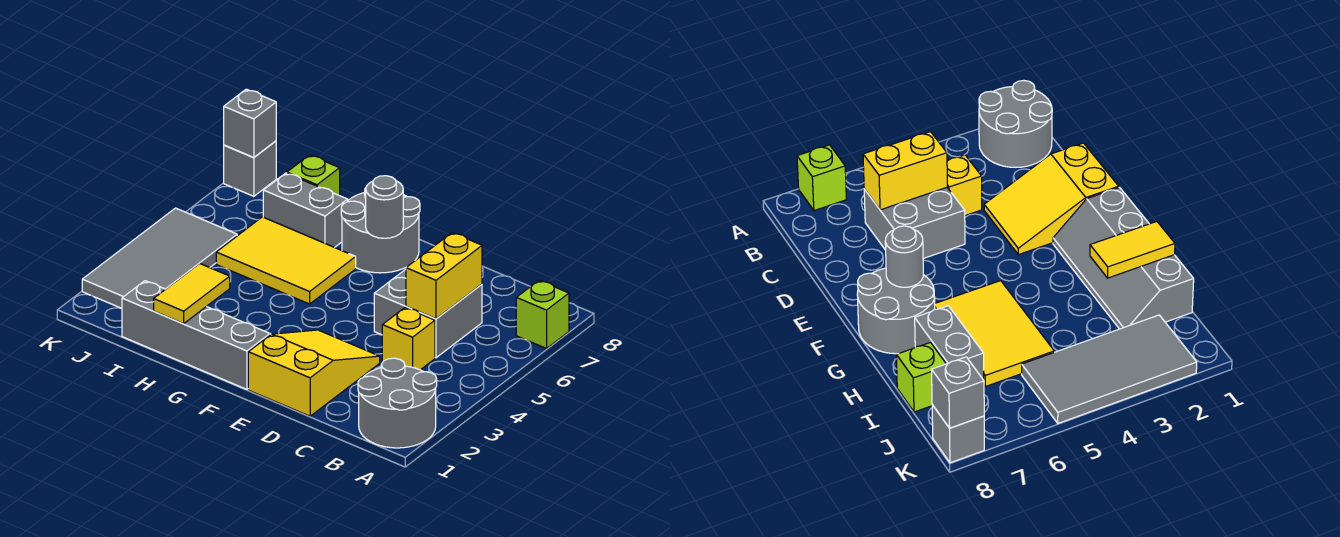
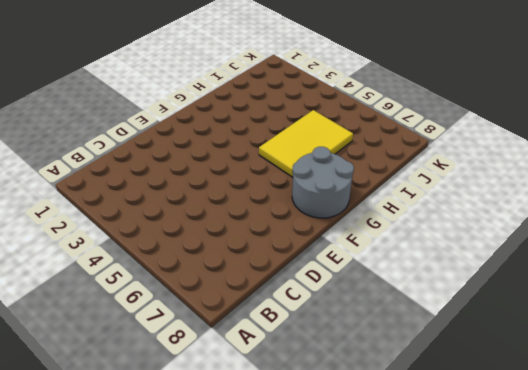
none -> grey round brick A1:B2 level 1
none -> lime brick A7 level 1
none -> yellow brick C4 level 1

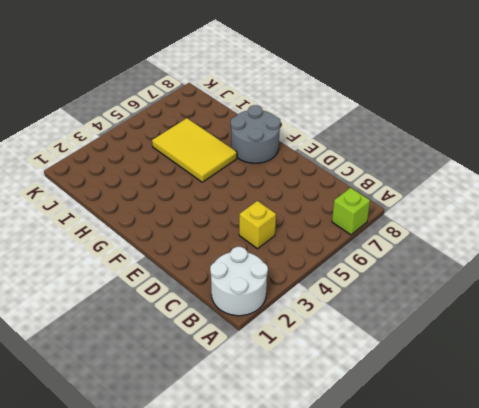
white round brick A1:B2 level 1 -> grey round brick A1:B2 level 1
none -> grey brick C5:D6 level 1
none -> yellow slope D1:E3 level 1 top 1
none -> grey slope F1:I2 level 1 top 1

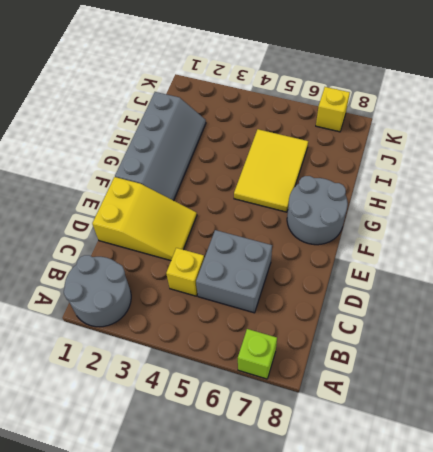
yellow brick K7 level 1 -> none
none -> grey brick H7:I7 level 1
none -> lime brick I8 level 1
none -> grey tile J2:K5 level 1

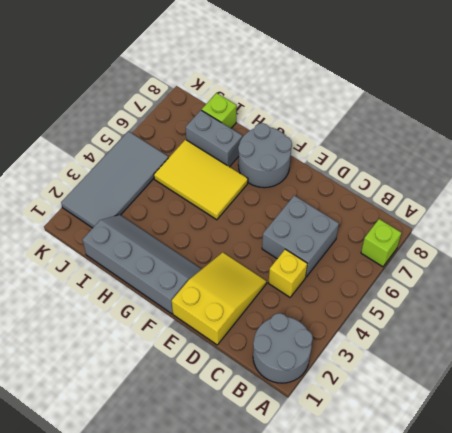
none -> grey brick K8 level 1
none -> yellow brick C5:C6 level 2
none -> grey round brick F7 level 2

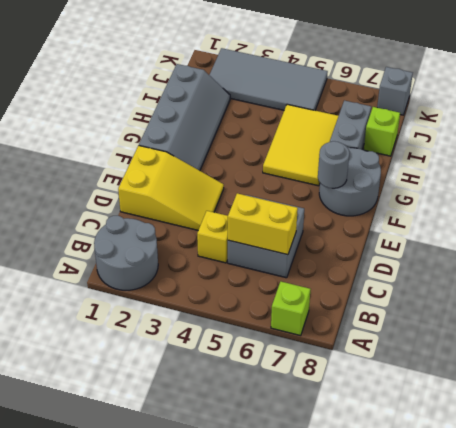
none -> yellow tile H1:H2 level 2
none -> grey brick K8 level 2

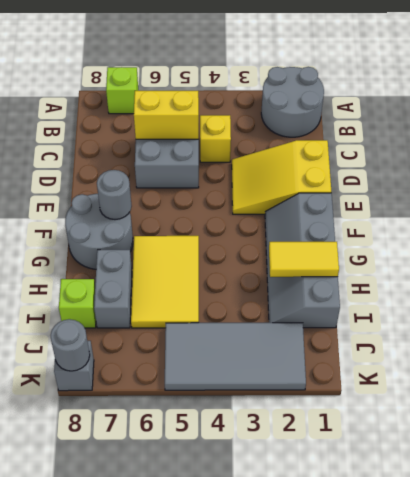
grey round brick K8 level 2 -> grey brick K8 level 2

